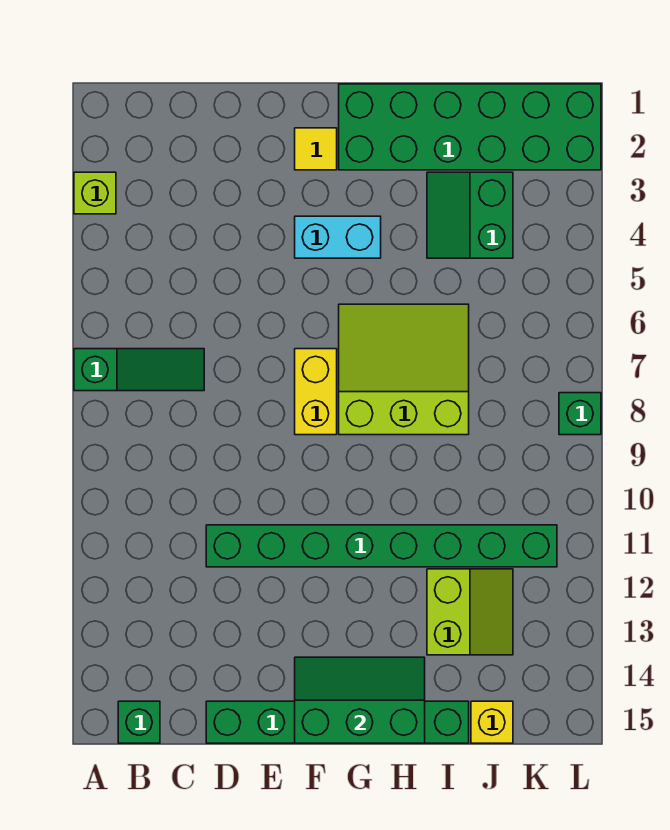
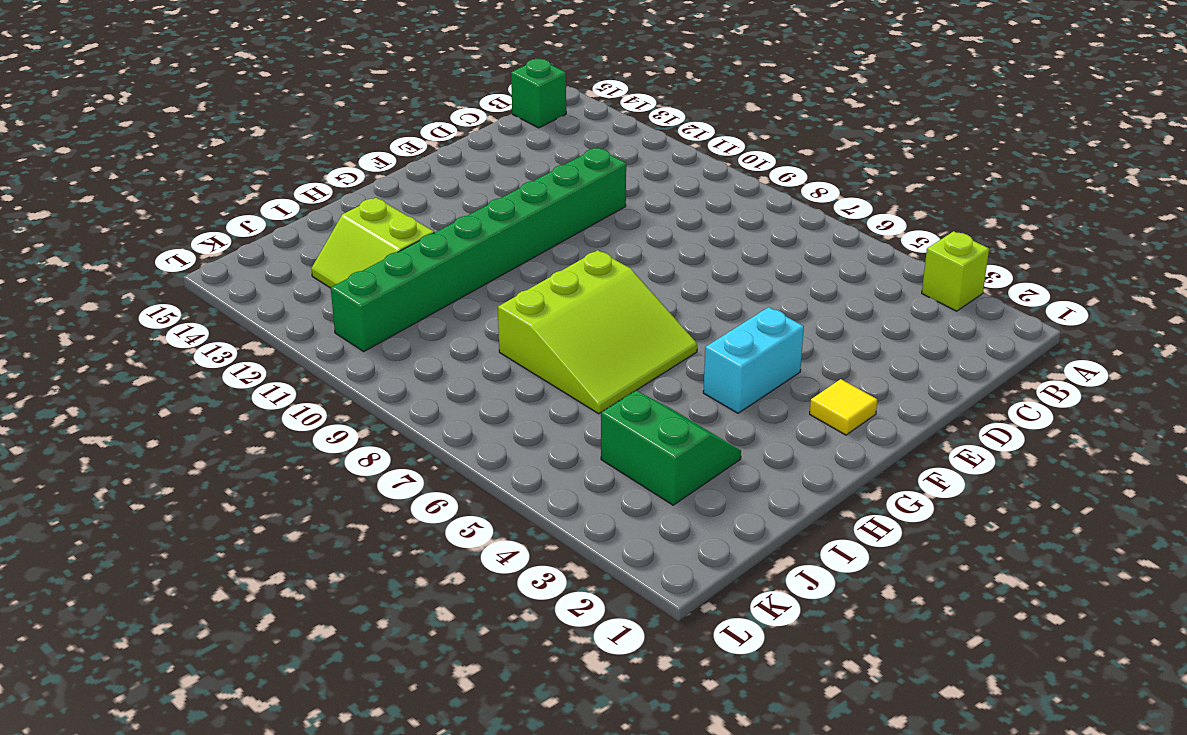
none -> green slope A7:C7 level 1 top A
none -> green brick D15:I15 level 1
none -> yellow brick F7:F8 level 1

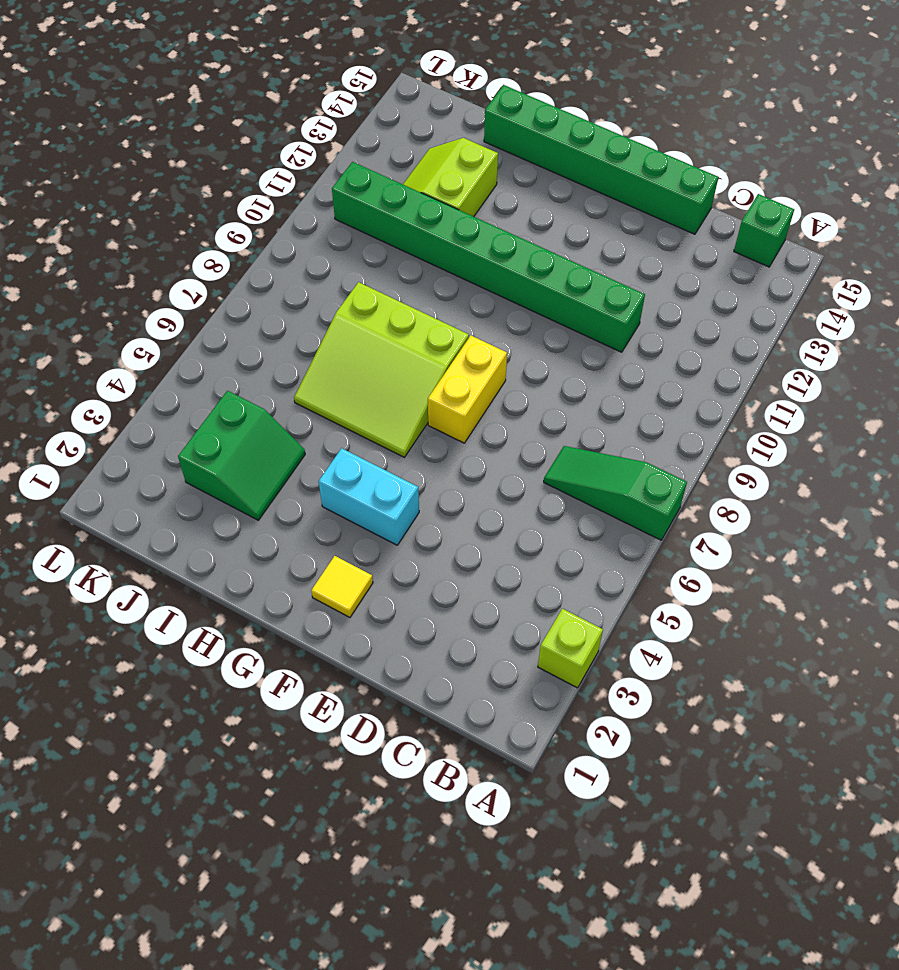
none -> green brick G1:L2 level 1
none -> yellow brick J15 level 1
none -> green brick L8 level 1

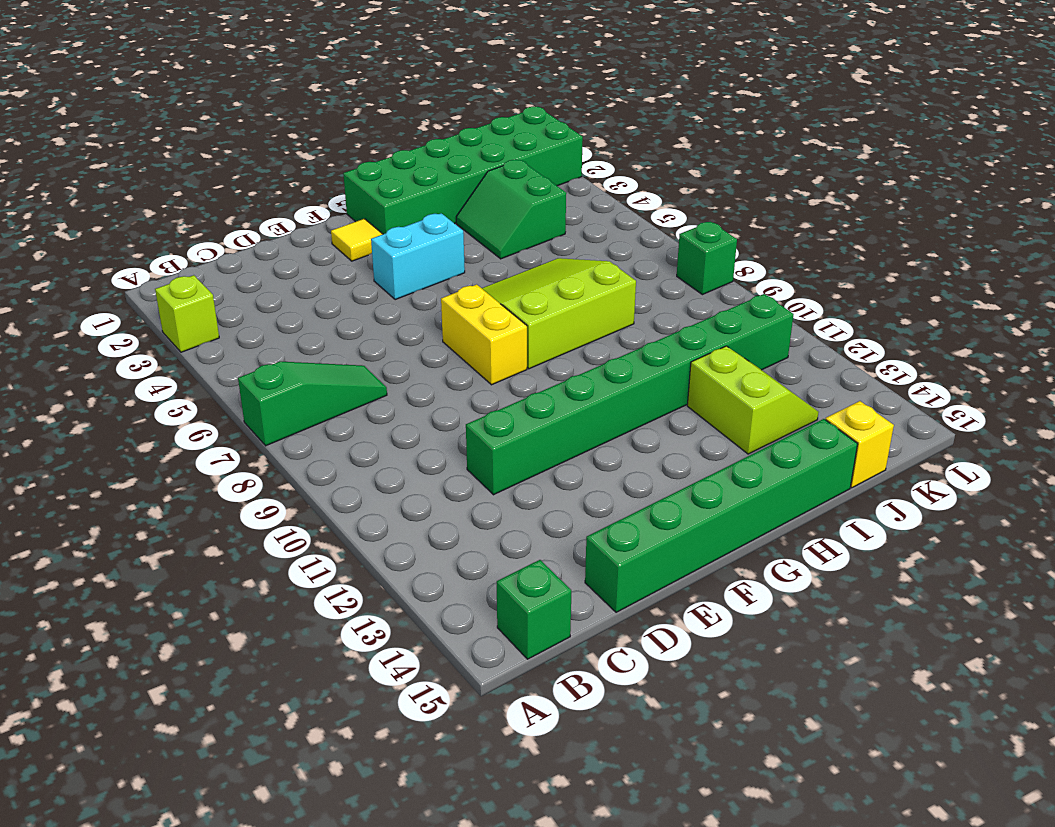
none -> green slope F14:H15 level 2 top 15

